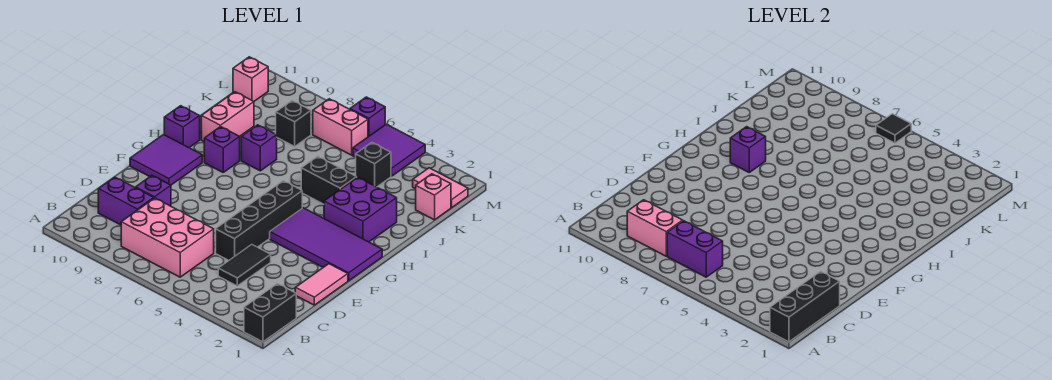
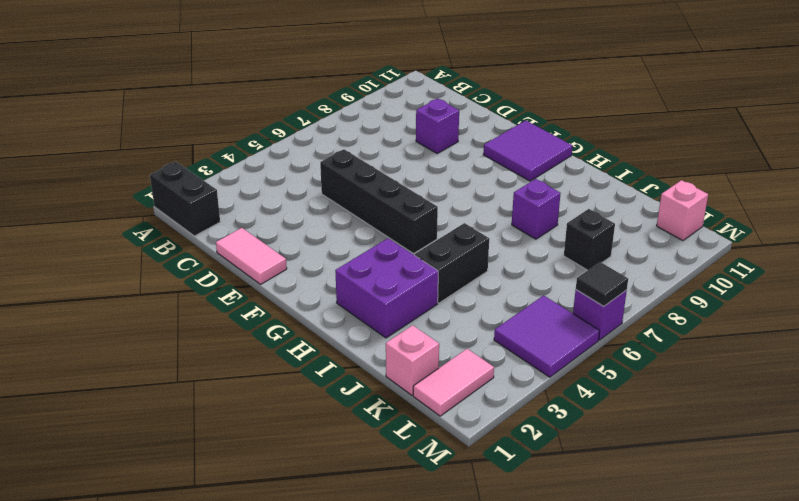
none -> pink brick B6:C8 level 1
none -> black tile C4:D4 level 1
none -> purple brick C9:C10 level 1

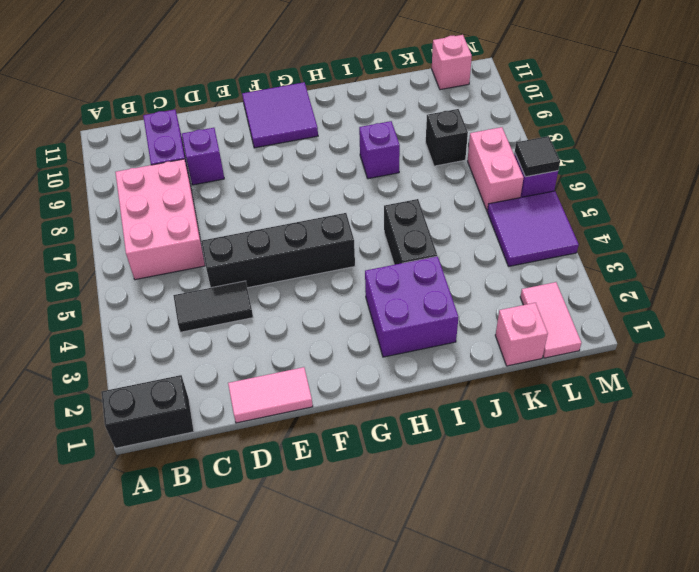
none -> purple tile F1:G4 level 1
none -> purple brick H9 level 1
none -> purple brick H11 level 1

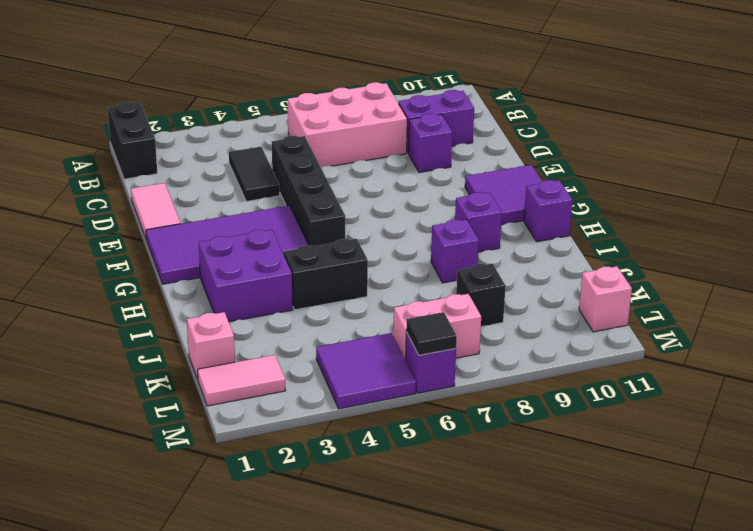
none -> pink brick I10:J10 level 1
none -> black brick K4 level 1
none -> black brick A1:C1 level 2

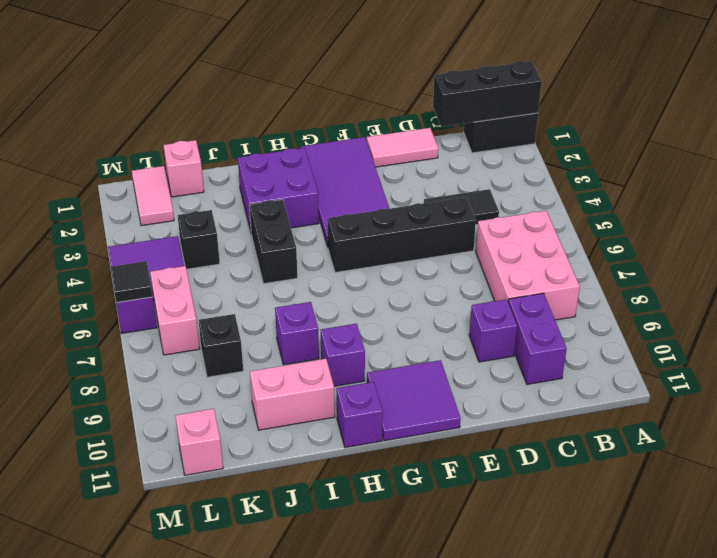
none -> purple brick B6:B7 level 2
none -> pink brick B8:B9 level 2
none -> purple brick H9 level 2

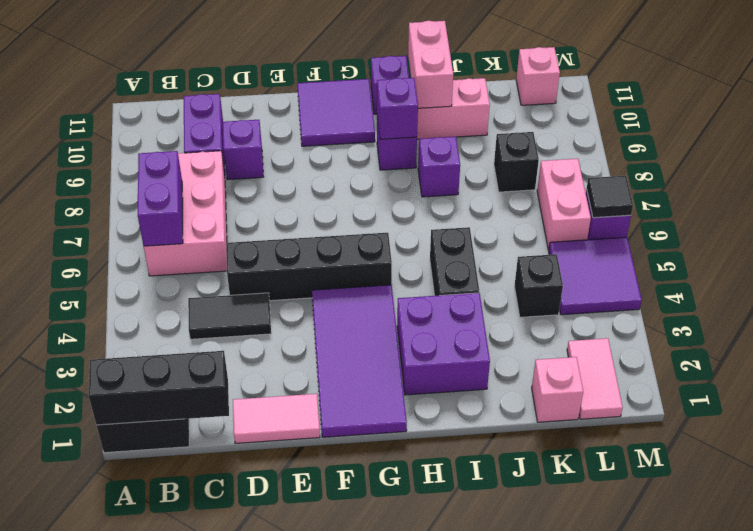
pink brick I10:I11 level 2 -> pink brick B8:B9 level 2

